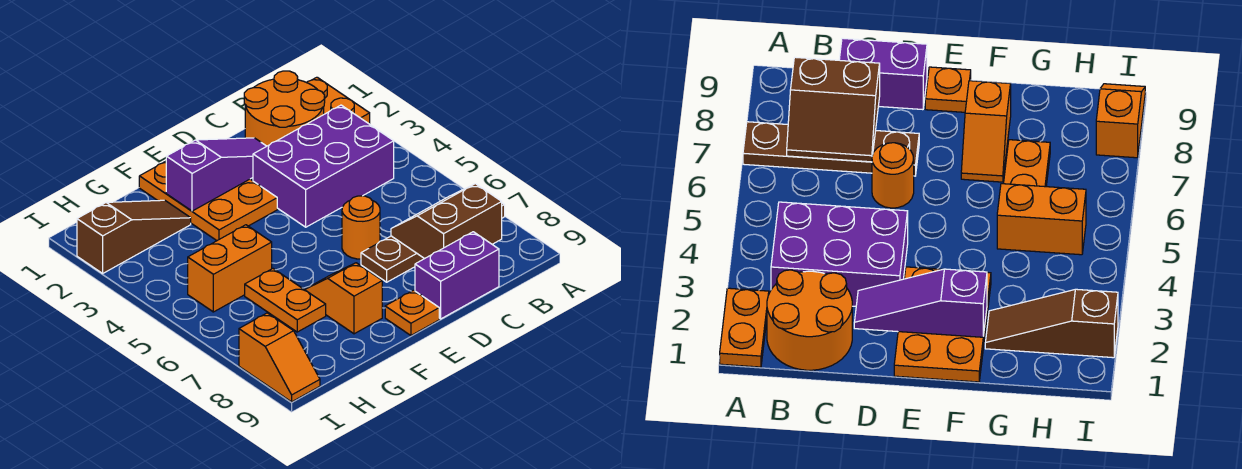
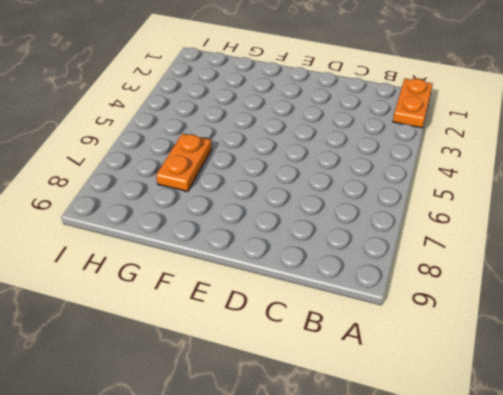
none -> brown plate A7:D7 level 1
none -> orange round brick B1:C2 level 1
none -> purple brick B3:D4 level 1

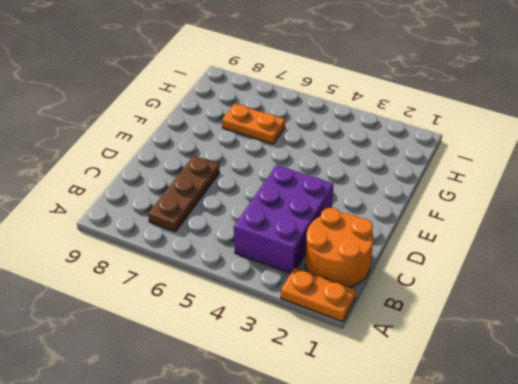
brown plate B7:D7 level 1 -> brown plate A7:D7 level 1
none -> purple brick C9:D9 level 1
none -> orange round brick D6 level 1
none -> orange plate E1:F3 level 1

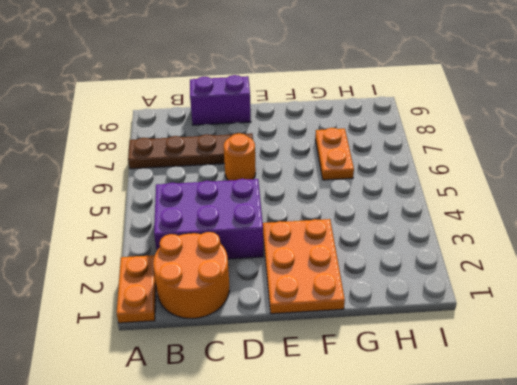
none -> orange plate E9 level 1
none -> orange slope F7:F8 level 1 top 8
none -> brown slope G2:I2 level 1 top I

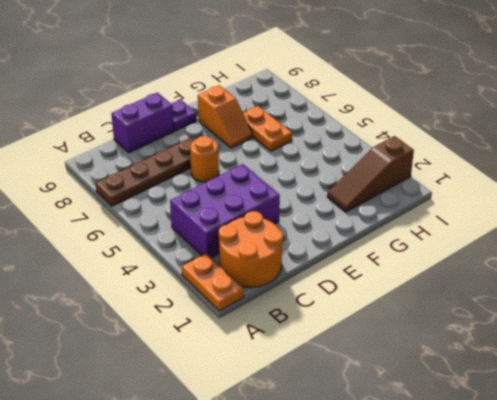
purple plate E9 level 1 -> orange plate E9 level 1
none -> orange plate E1:F3 level 1
none -> orange brick G5:H5 level 1
none -> orange slope I8:I9 level 1 top 8

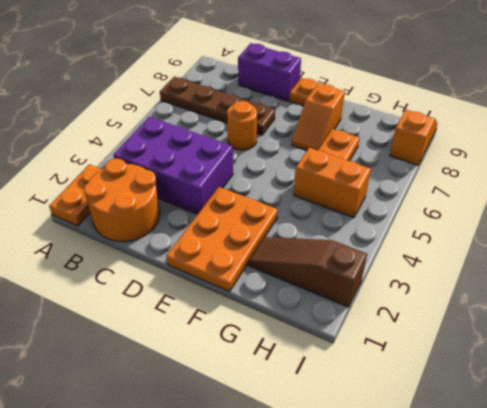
none -> brown slope B7:C8 level 2 top 8
none -> purple slope D2:F2 level 2 top F

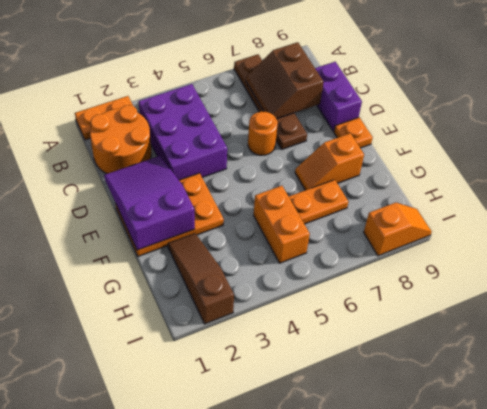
purple slope D1:F2 level 2 top F -> purple slope D2:F2 level 2 top F

